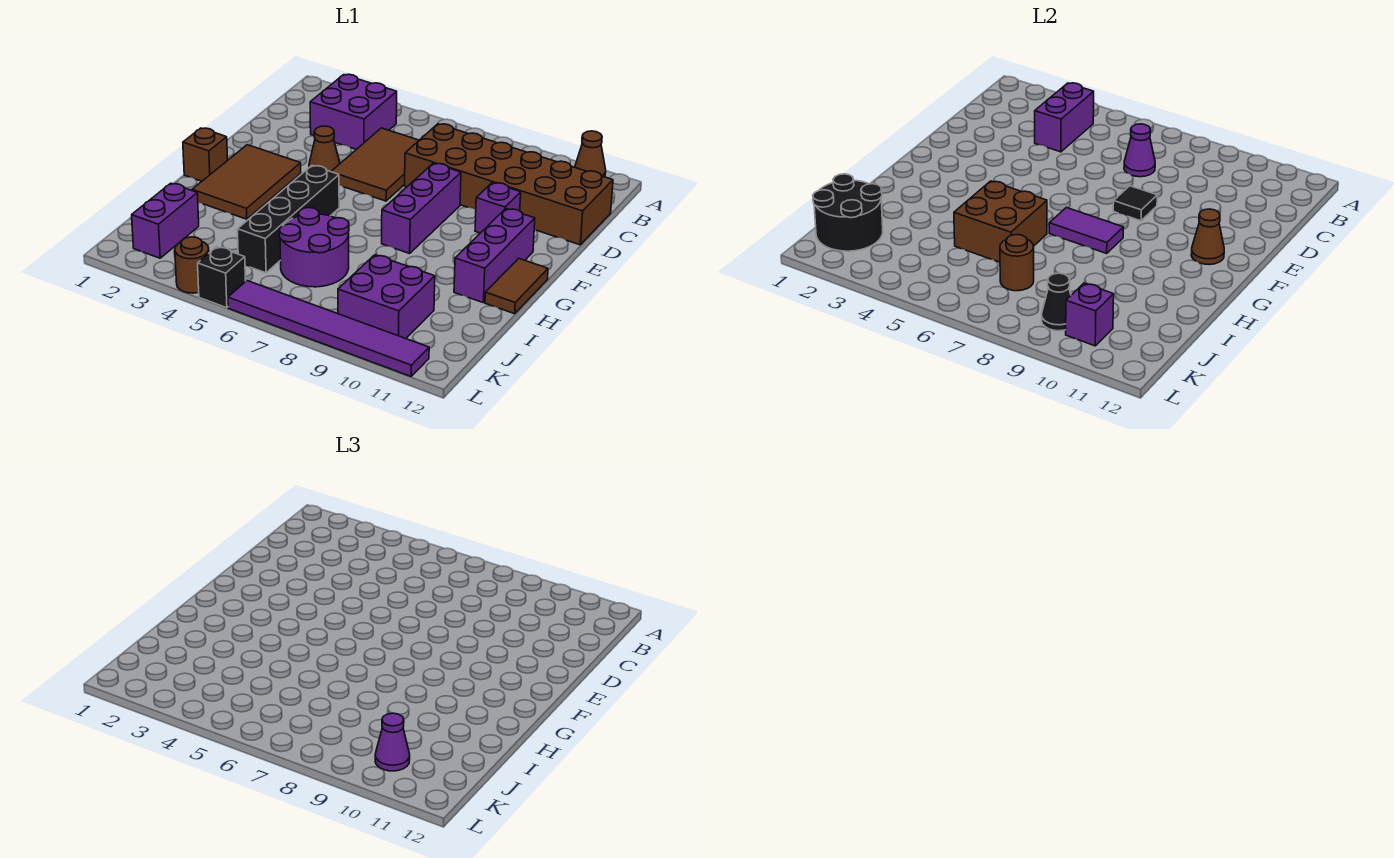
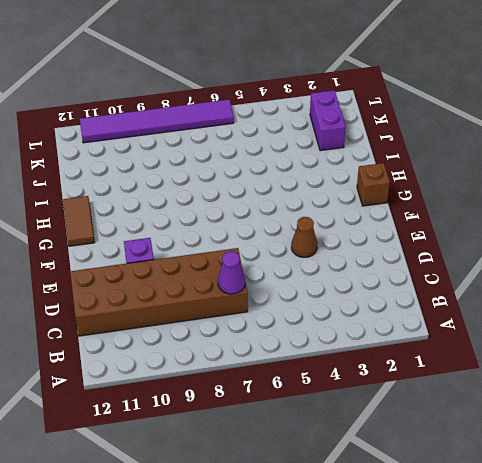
none -> brown cone A11 level 1
none -> purple brick B3:C4 level 1
none -> brown tile C5:E6 level 1

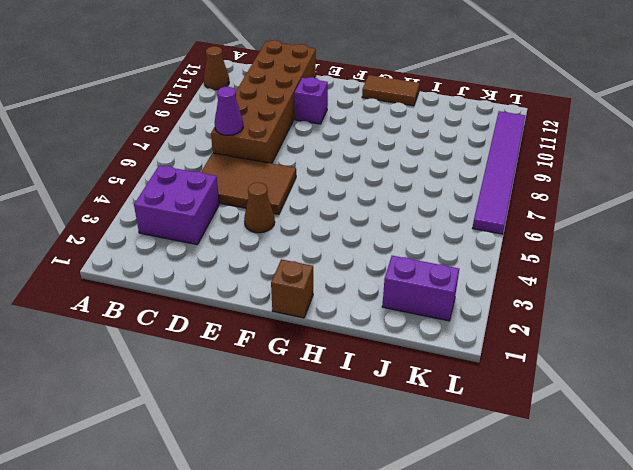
none -> purple brick E8:G8 level 1
none -> brown tile F2:H3 level 1
none -> purple brick F11:H11 level 1

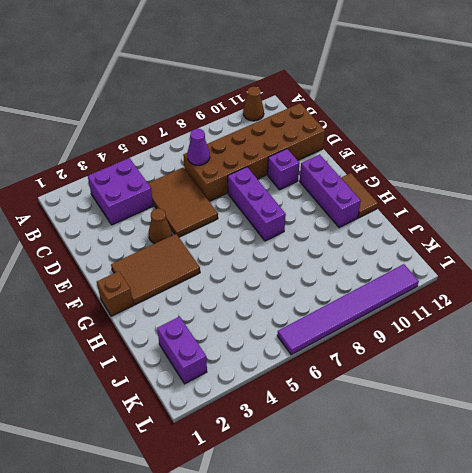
brown tile F2:G4 level 1 -> brown tile F2:H3 level 1
none -> black brick G5:J5 level 1
none -> purple round brick I6:J7 level 1
none -> purple brick J9:K10 level 1

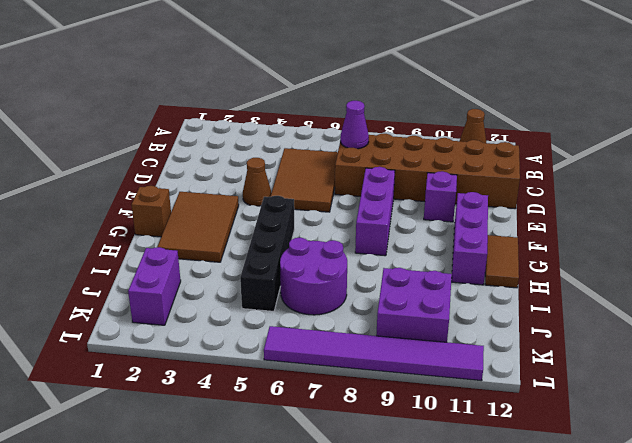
none -> purple brick B3:C4 level 1
none -> brown round brick L4 level 1
none -> black brick L5 level 1

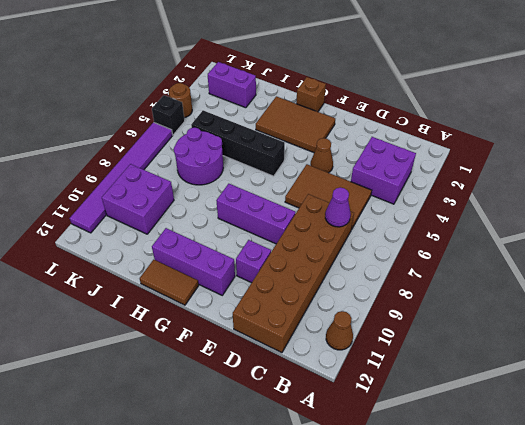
none -> purple brick B4:C4 level 2
none -> black tile E8 level 2
none -> brown cone F11 level 2

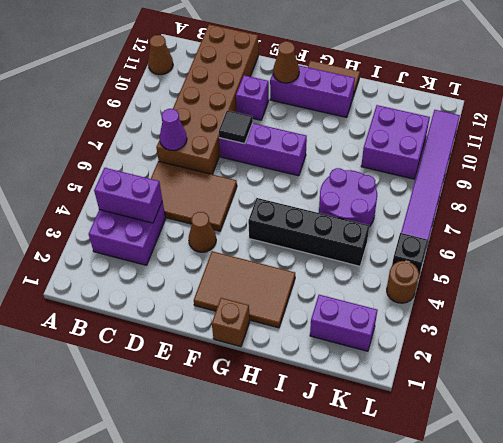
none -> purple tile G7:G8 level 2
none -> brown brick H5:I6 level 2
none -> black round brick J1:K2 level 2

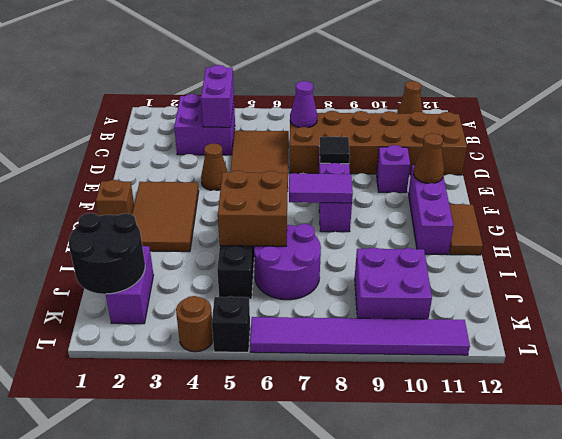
none -> brown round brick J7 level 2
none -> black cone K9 level 2
none -> purple brick K10 level 2

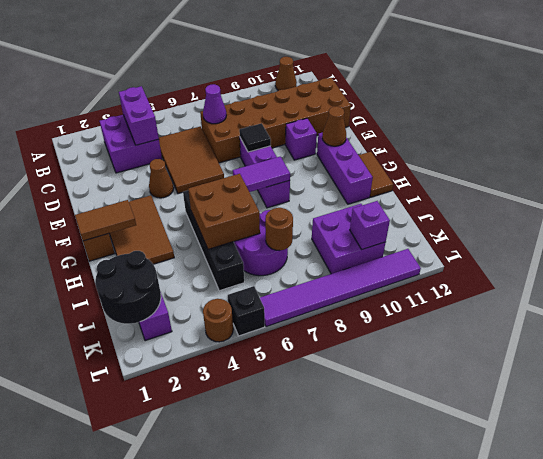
brown tile G1:G2 level 2 -> none
none -> black cone K9 level 2
none -> purple cone K10 level 3

